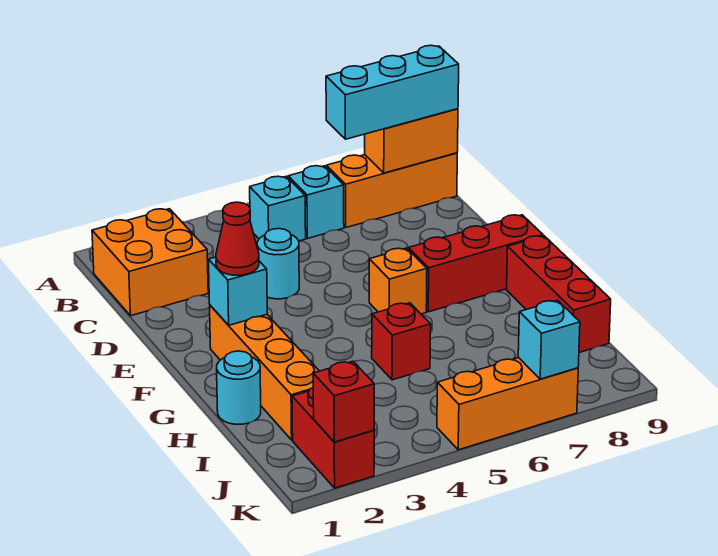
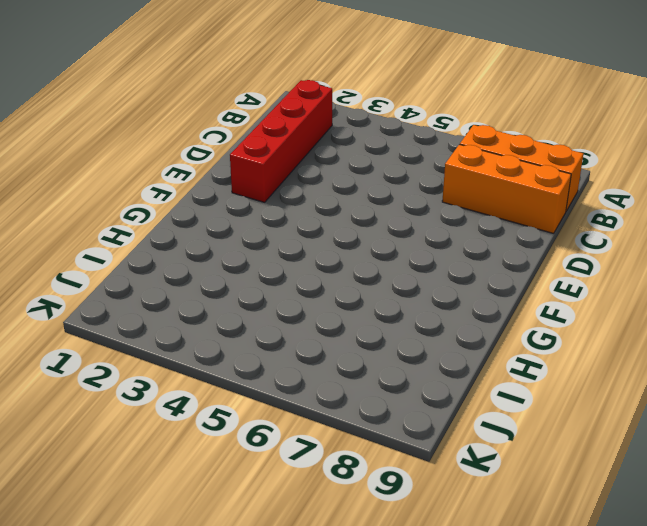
red brick B2:E2 level 1 -> orange brick B1:C2 level 1
orange brick C7:C9 level 1 -> orange brick K5:K7 level 1
none -> cyan brick B5 level 1
none -> cyan brick B6 level 1
none -> cyan round brick D4 level 1

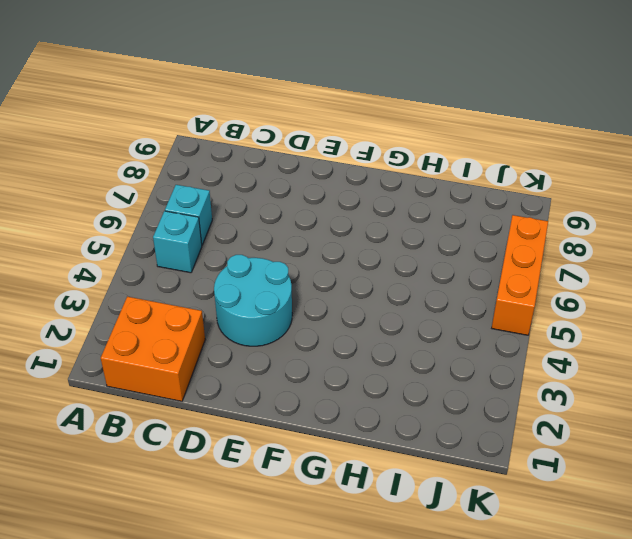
cyan round brick D3:E4 level 1 -> cyan round brick D4 level 1
none -> orange brick B7:B9 level 1
none -> orange brick F2:I2 level 1
none -> orange brick F6 level 1

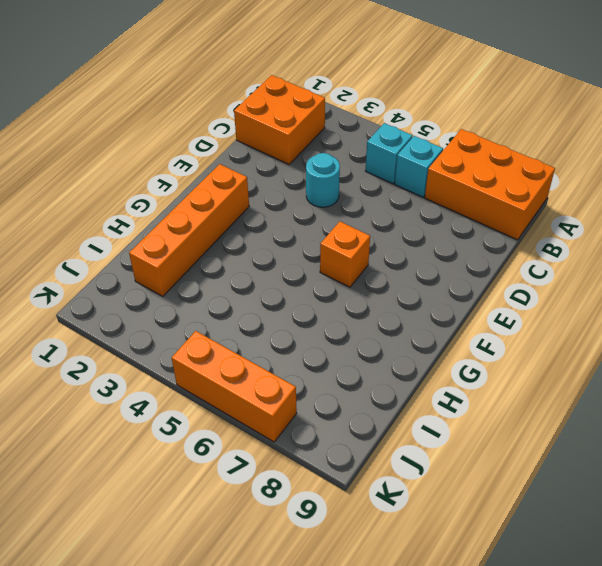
orange brick A7:B9 level 1 -> orange brick B7:B9 level 1
none -> red brick F7:F9 level 1
none -> red brick G9:I9 level 1
none -> cyan round brick H1 level 1

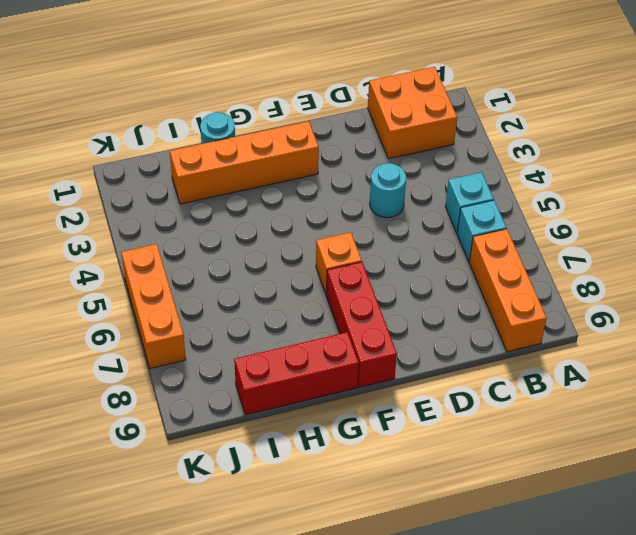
none -> red brick H5 level 1
none -> red brick J2:K2 level 1
none -> orange brick B8:B9 level 2

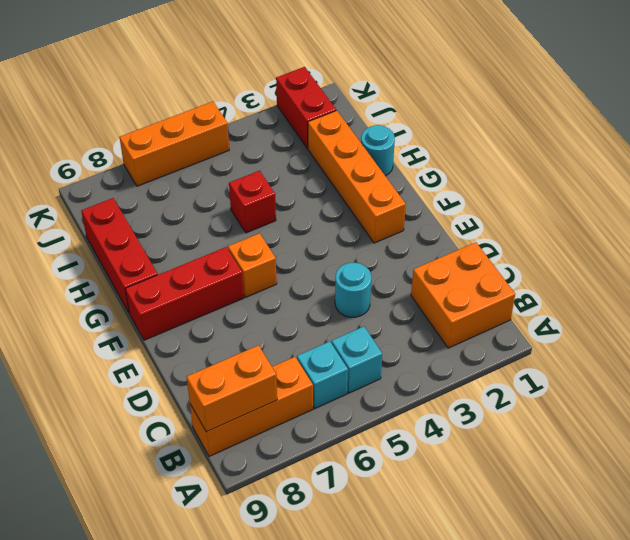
none -> cyan brick F2 level 2
none -> red brick K2 level 2
none -> cyan brick K7 level 2

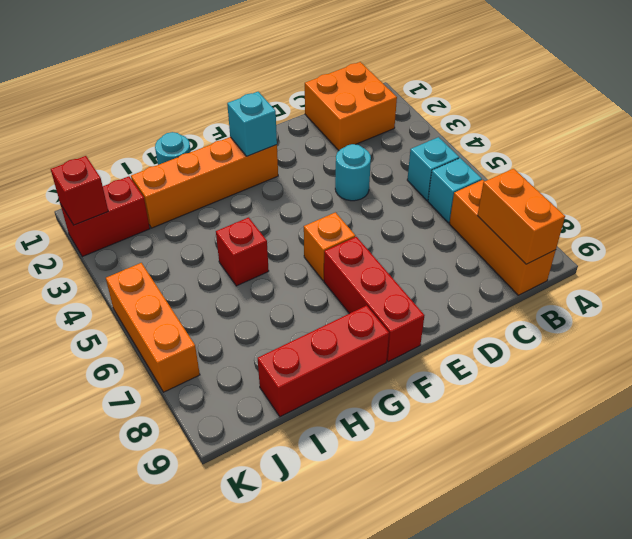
none -> cyan brick K7 level 2
none -> cyan brick B7:B9 level 3
none -> red cone F2 level 3

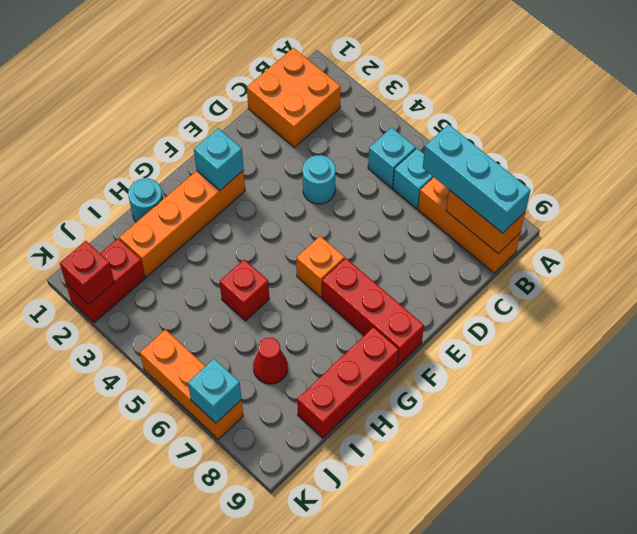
red cone I7 level 1 -> red cone F2 level 3

